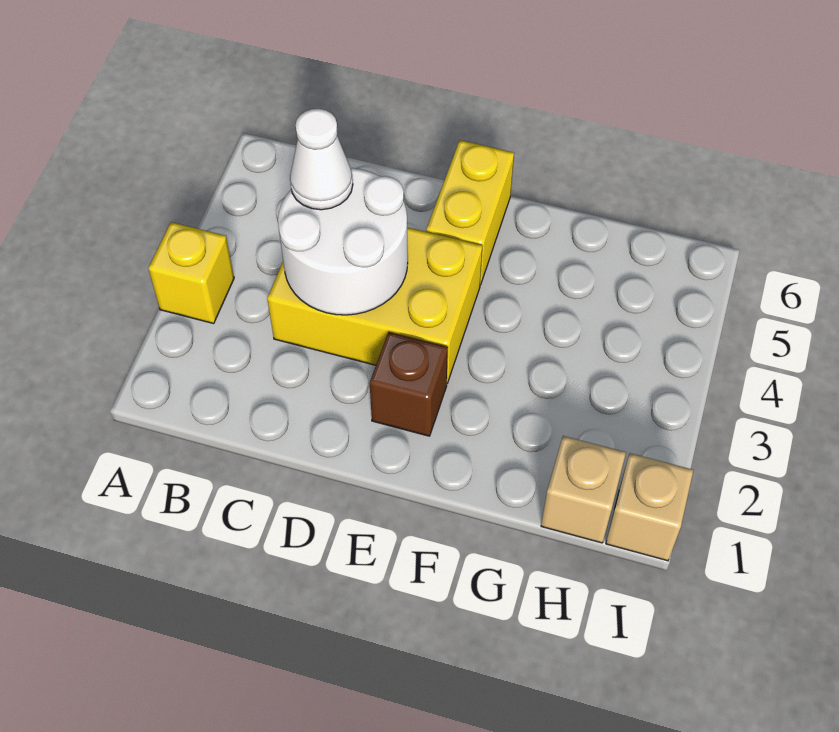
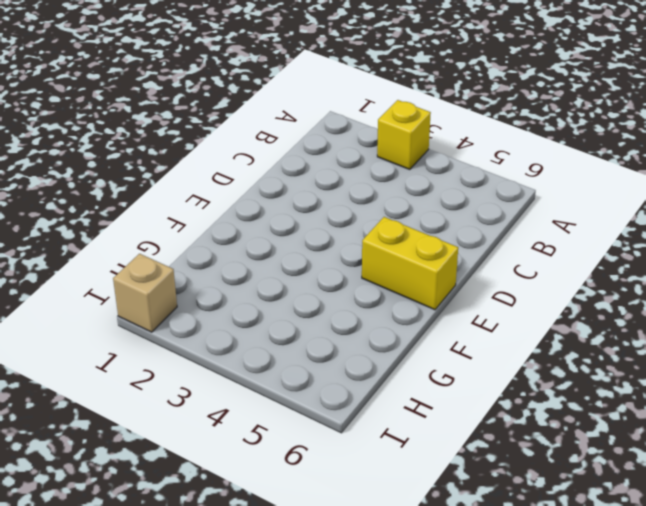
none -> yellow brick C3:E4 level 1
none -> brown brick E2 level 1

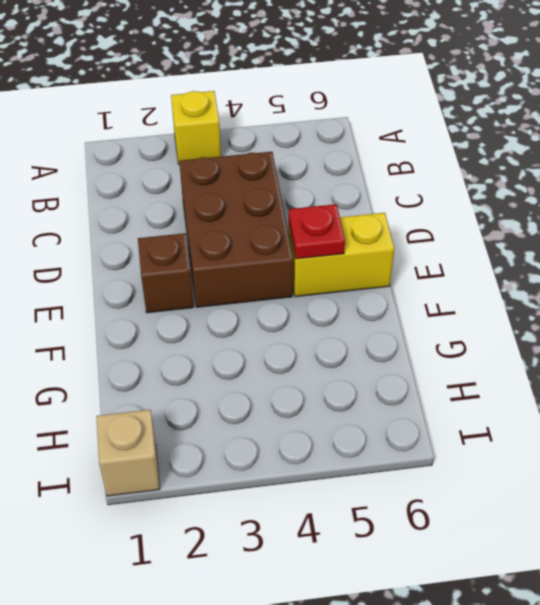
brown brick C3:E4 level 1 -> yellow brick C3:E4 level 1
red plate E5 level 2 -> none
none -> tan brick H1 level 1
none -> white round brick C3:D4 level 2

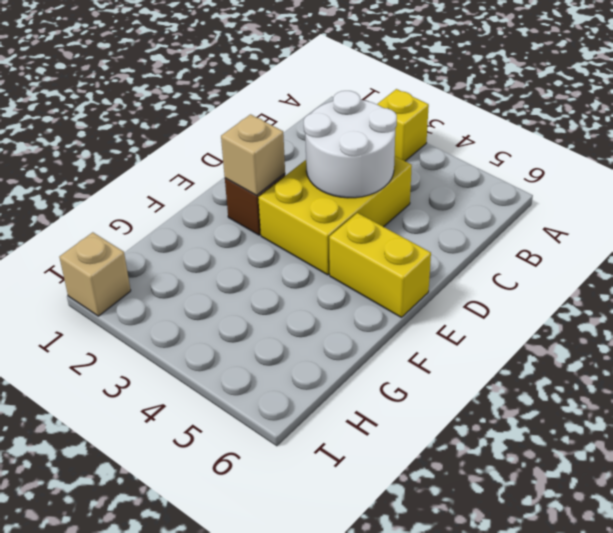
tan brick E2 level 2 -> tan brick H1 level 1
none -> white cone C4 level 3

